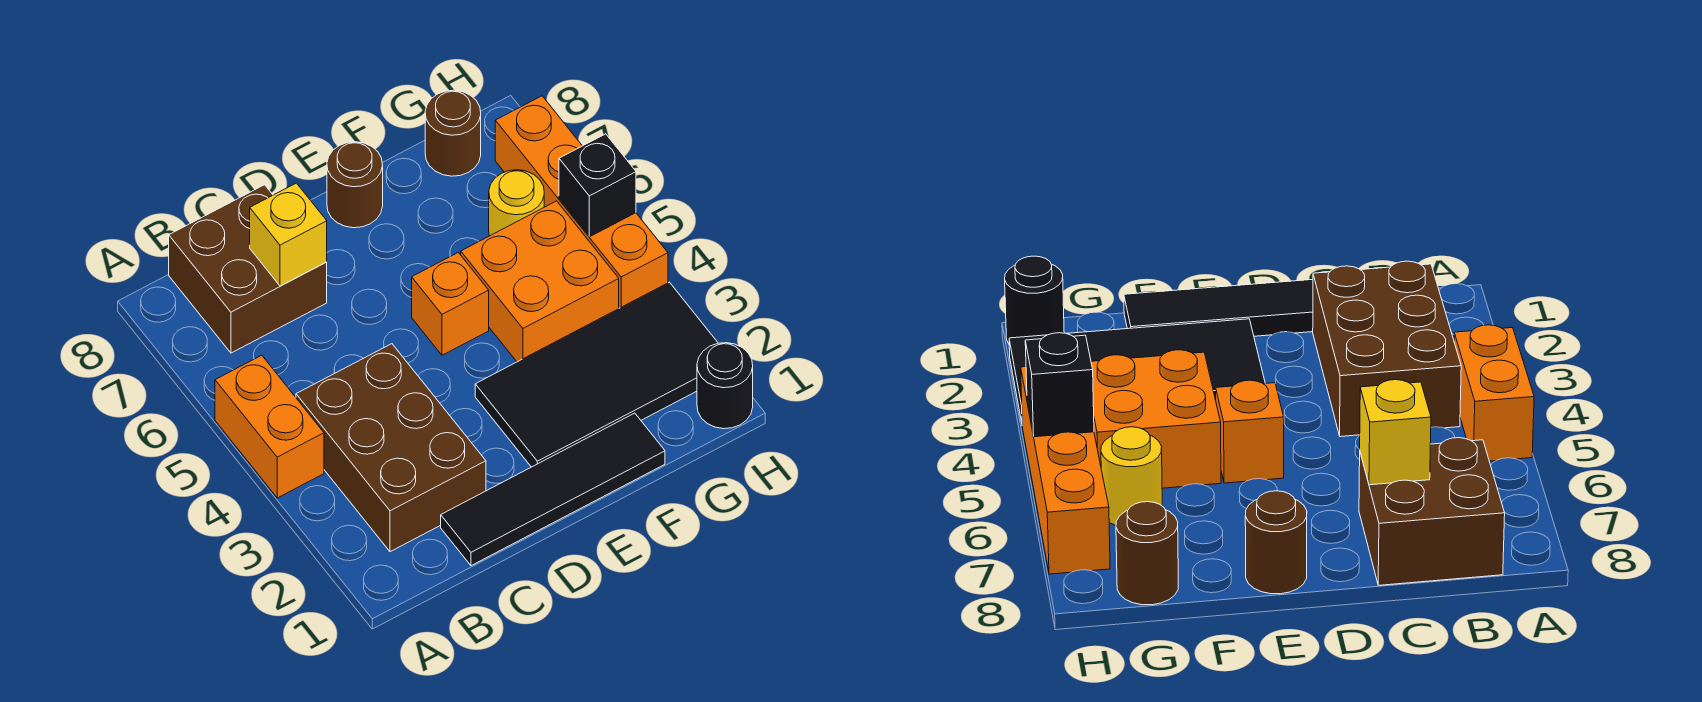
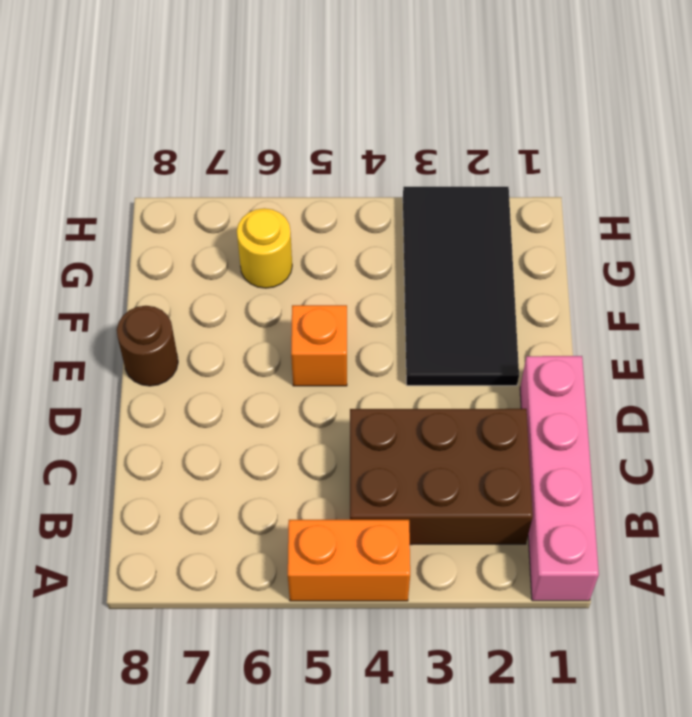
pink brick A1:D1 level 1 -> black tile C1:F1 level 1
none -> brown brick B7:C8 level 1
none -> orange brick F4:G5 level 1
none -> brown round brick G8 level 1

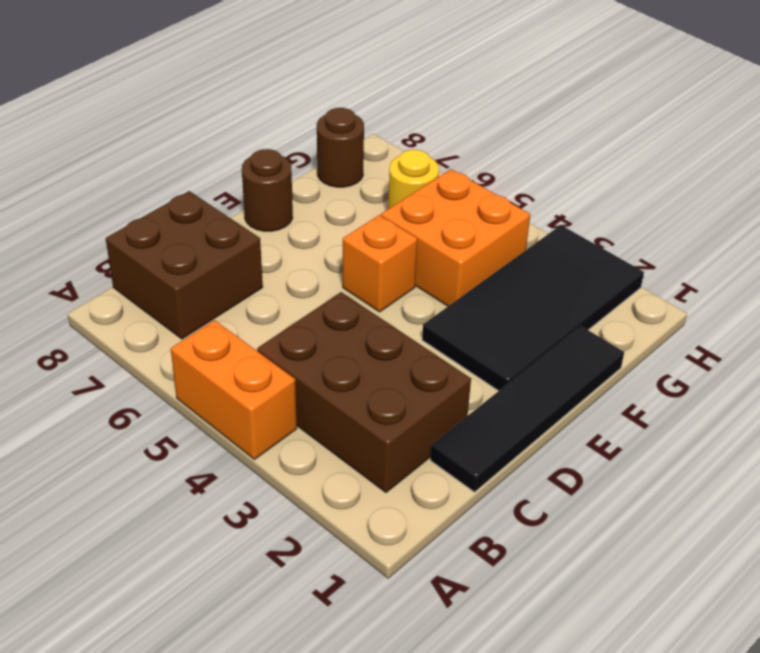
none -> black round brick H1 level 1
none -> orange brick H4:H7 level 1
none -> yellow brick C7 level 2

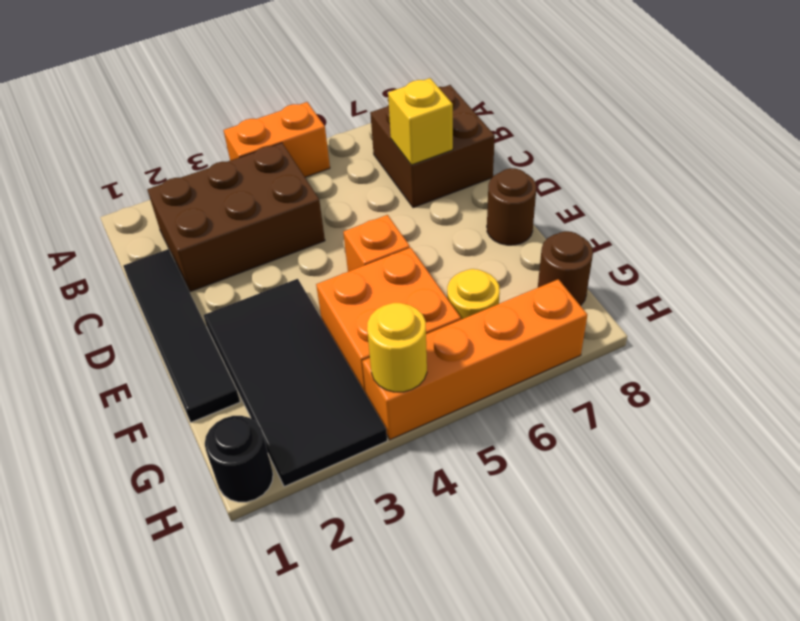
yellow round brick H4 level 2 -> none
none -> black brick H5 level 2

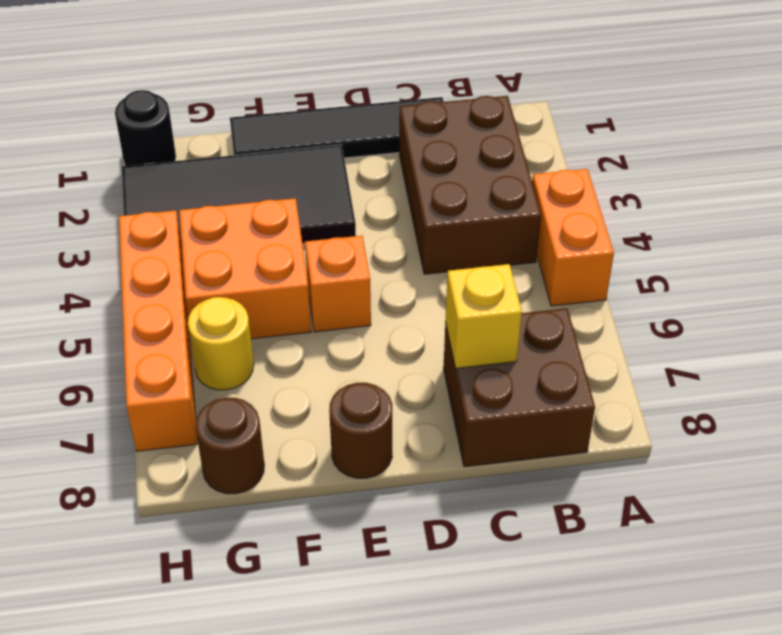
none -> black brick H5 level 2

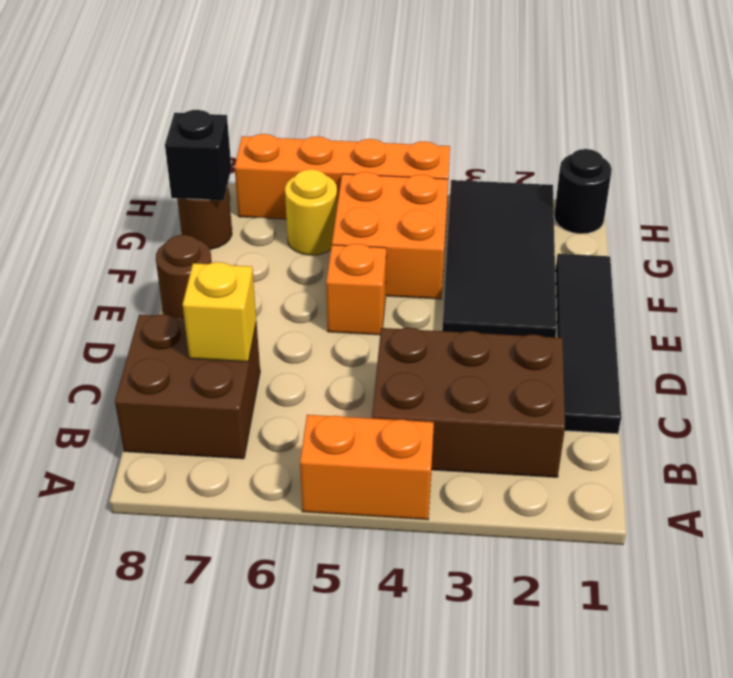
black brick G8 level 2 -> black brick H5 level 2

